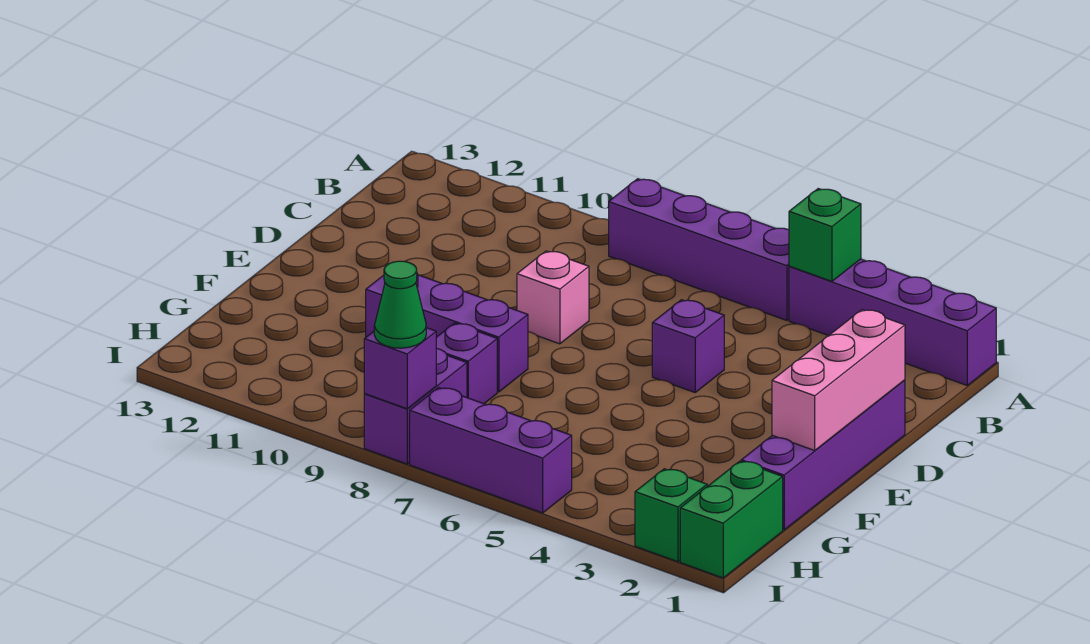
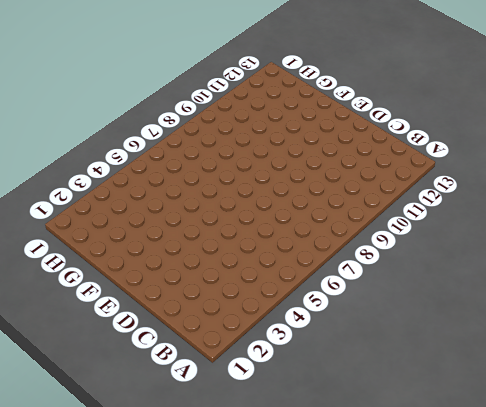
none -> purple brick A1:A4 level 1
none -> purple brick A5:A8 level 1
none -> purple brick D1:G1 level 1

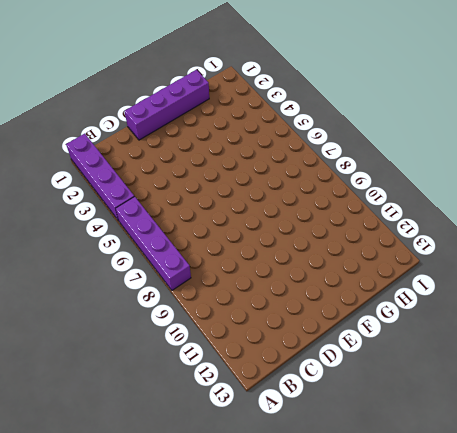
none -> purple brick D5 level 1
none -> pink brick D8 level 1
none -> purple brick F8:F10 level 1

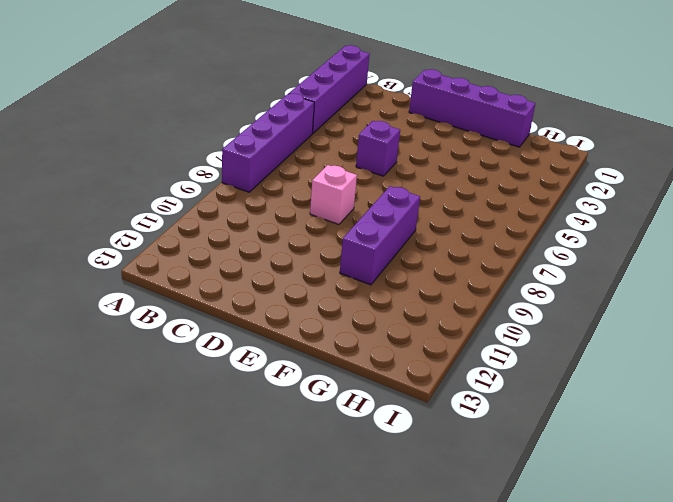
none -> purple brick G8 level 1
none -> green brick H1:I1 level 1
none -> purple brick H8:I8 level 1

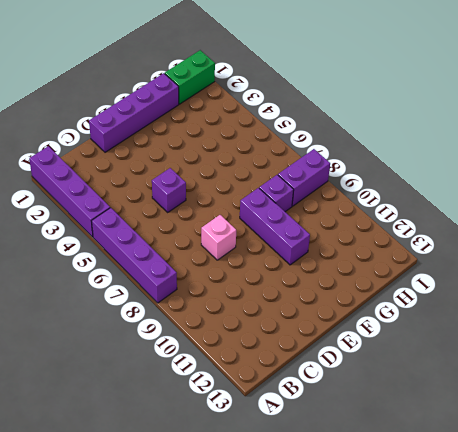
none -> green brick I2 level 1
none -> purple brick I5:I7 level 1
none -> green brick A4 level 2

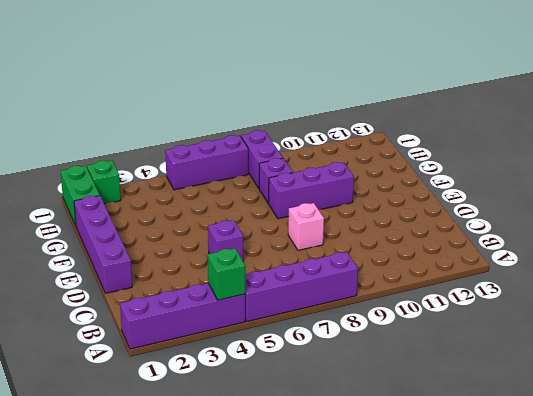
none -> pink brick D1:F1 level 2
none -> purple brick I8 level 2
none -> green cone I8 level 3

